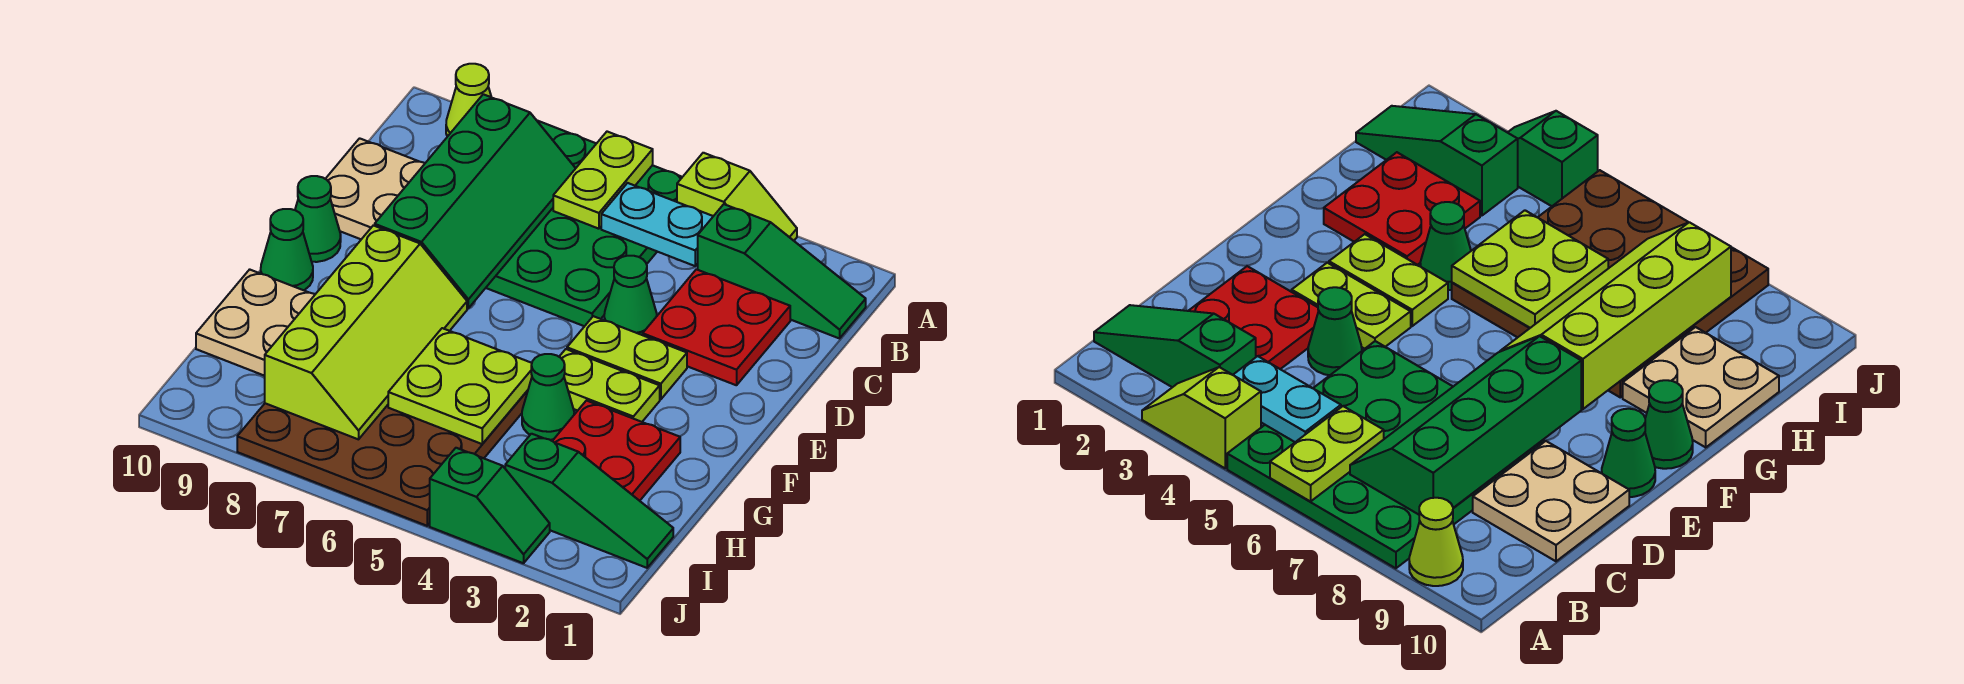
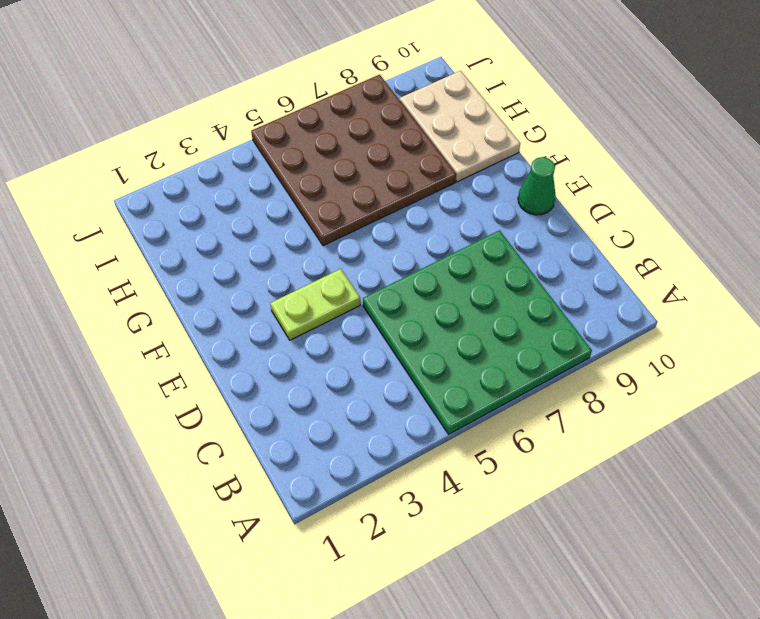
tan plate G9:I10 level 1 -> tan plate G9:H10 level 1
none -> lime slope A3:A4 level 1 top 4
none -> lime cone A9 level 1
none -> green slope B1:B3 level 1 top 3

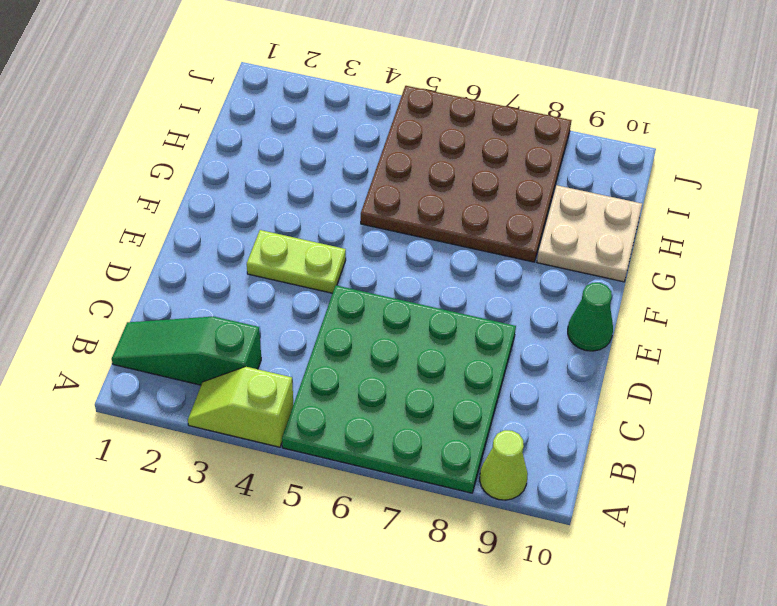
none -> red plate C2:D3 level 1
none -> tan plate C9:D10 level 1
none -> green cone D4 level 1

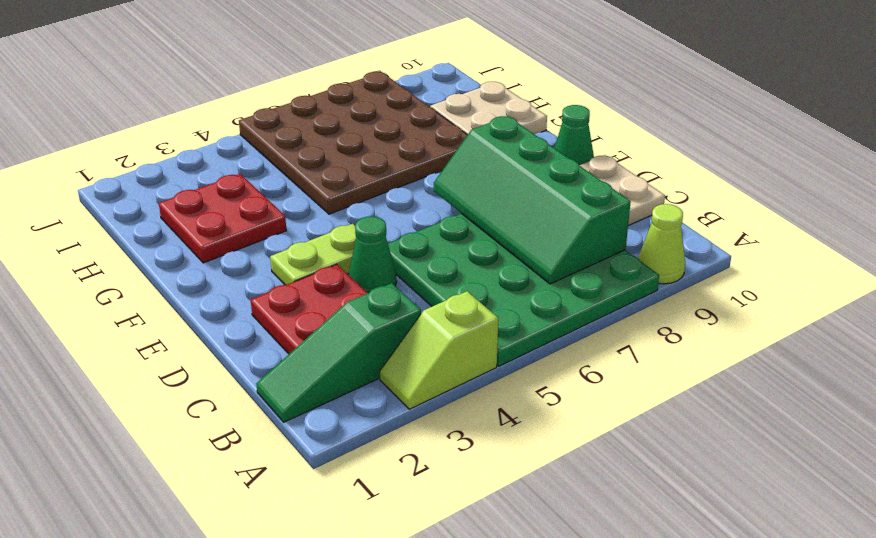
none -> lime plate F3:F4 level 1
none -> green cone F10 level 1
none -> green cone G4 level 1

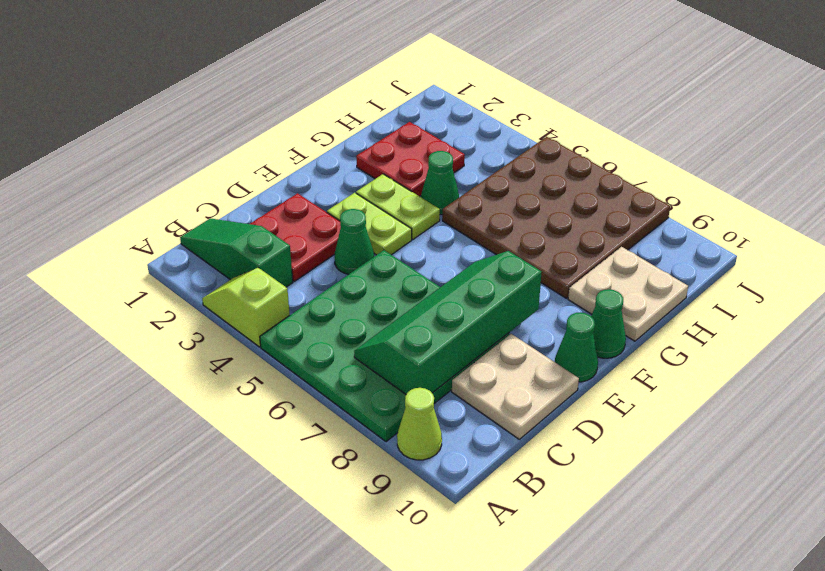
none -> green slope I1:I3 level 1 top 3
none -> green slope J3:J4 level 1 top 4
none -> lime plate A6:B6 level 2

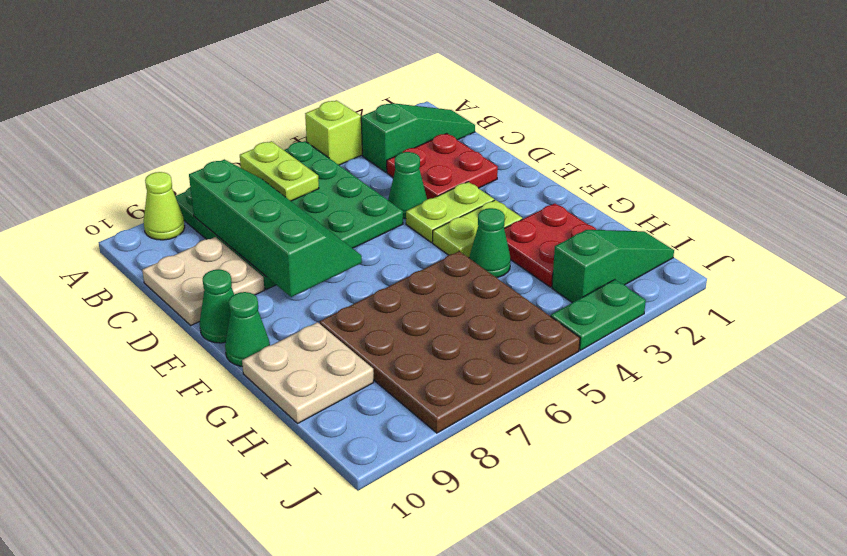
green plate J3:J4 level 1 -> green slope J3:J4 level 1 top 4
none -> cyan plate B4:B5 level 2
none -> lime slope F7:I8 level 2 top 8
none -> lime plate G5:H6 level 2

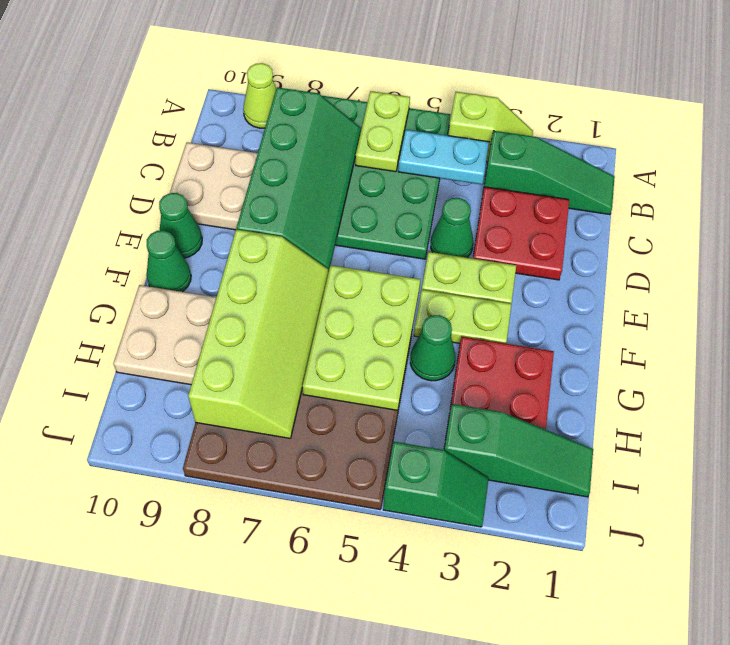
lime plate F5:H6 level 2 -> lime plate G5:H6 level 2

